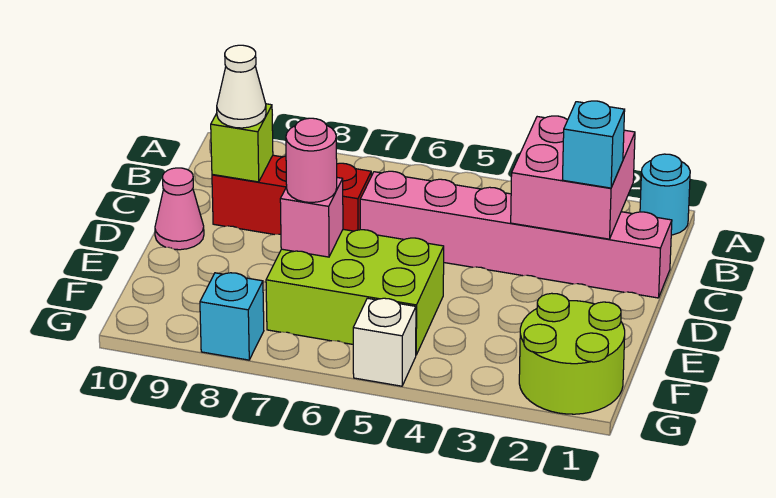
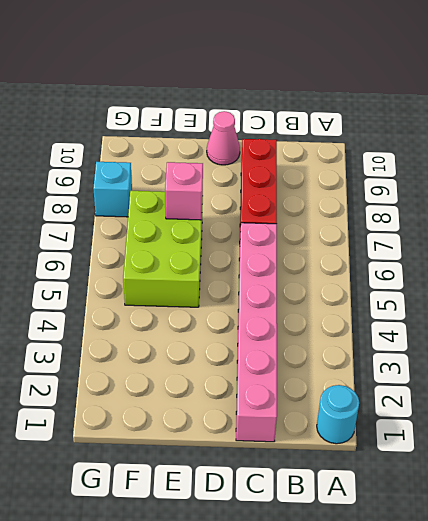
none -> lime round brick F1:G2 level 1
none -> white brick G5 level 1
none -> pink brick B2:C3 level 2

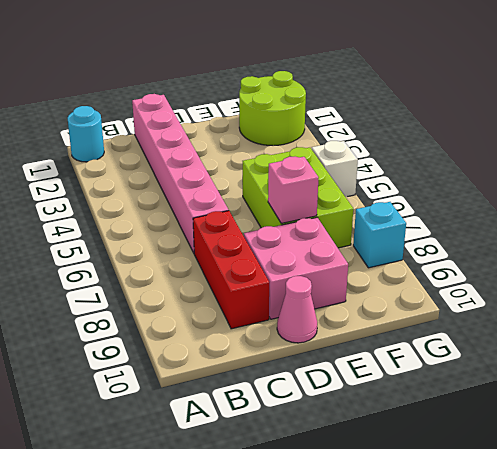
pink brick D8:E9 level 1 -> pink brick B2:C3 level 2
none -> lime brick C9 level 2
none -> cyan brick C2 level 3
none -> white cone C9 level 3

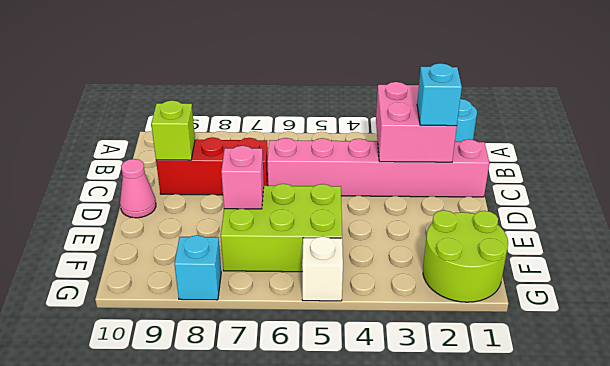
none -> white cone C9 level 3
none -> pink round brick E7 level 3

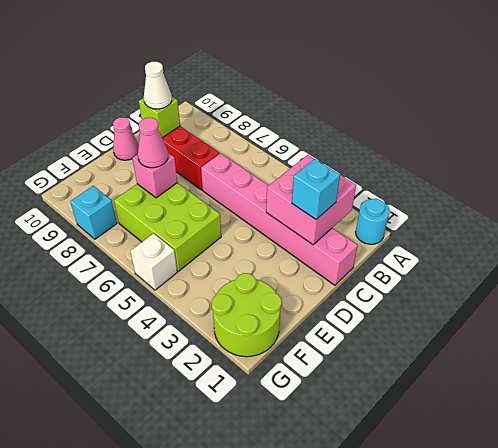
pink cone E7 level 3 -> pink round brick E7 level 3

